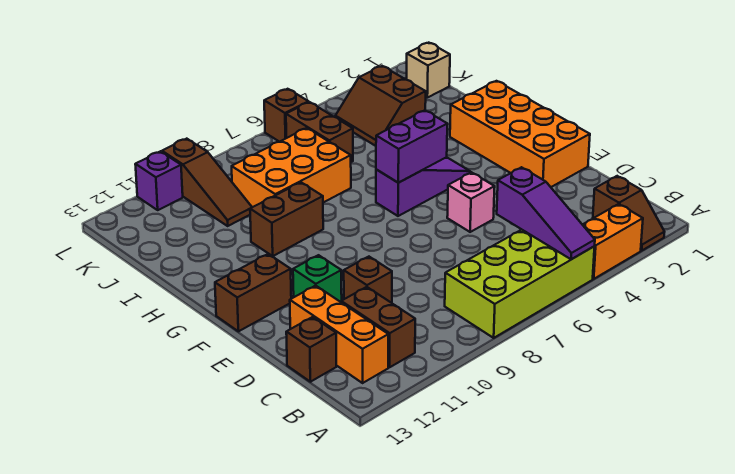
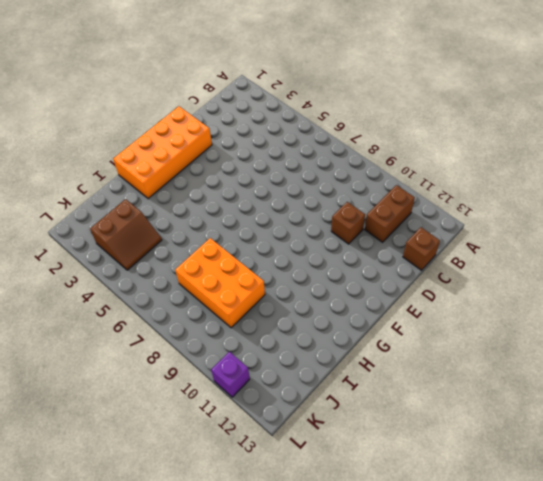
none -> brown slope A2:B2 level 1 top B
none -> orange brick A3:A4 level 1
none -> lime brick A5:B8 level 1

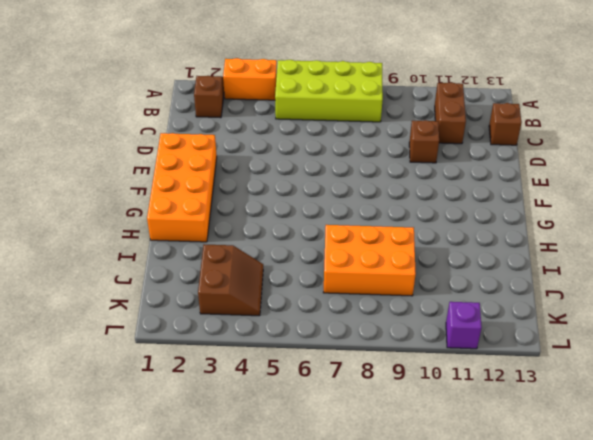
none -> orange brick B12:D12 level 1
none -> pink brick E5 level 1
none -> green brick E11 level 1

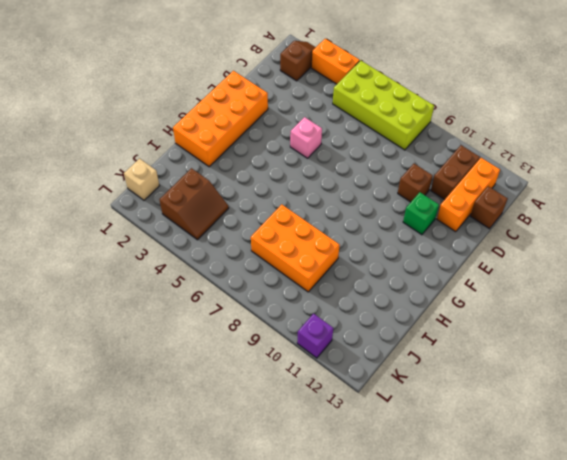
none -> brown brick F12:F13 level 1
none -> purple slope G4:G6 level 1 top 6
none -> brown brick H9:H10 level 1

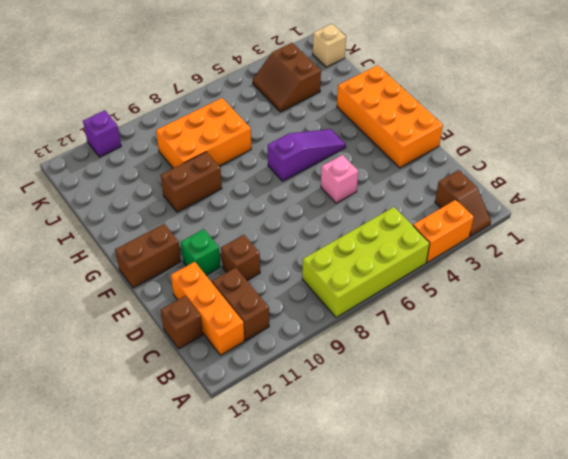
none -> brown brick J6:K6 level 1
none -> brown slope J10:L10 level 1 top L
none -> brown brick L6 level 1

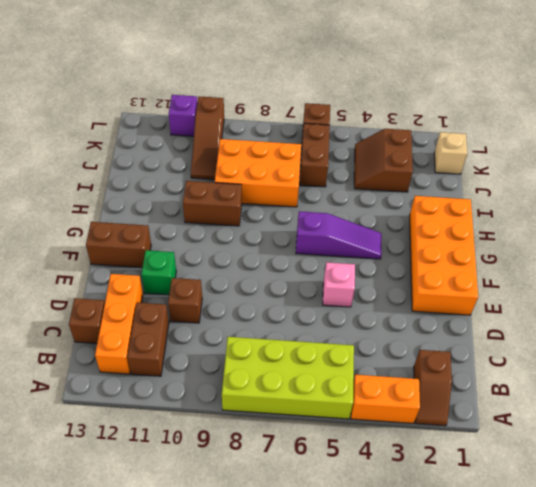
none -> purple slope A5:C5 level 2 top C
none -> purple brick G5:G6 level 2

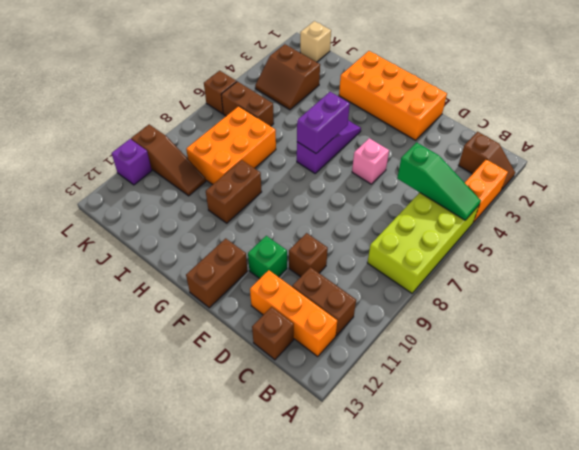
green slope A5:C5 level 2 top C -> purple slope A5:C5 level 2 top C

